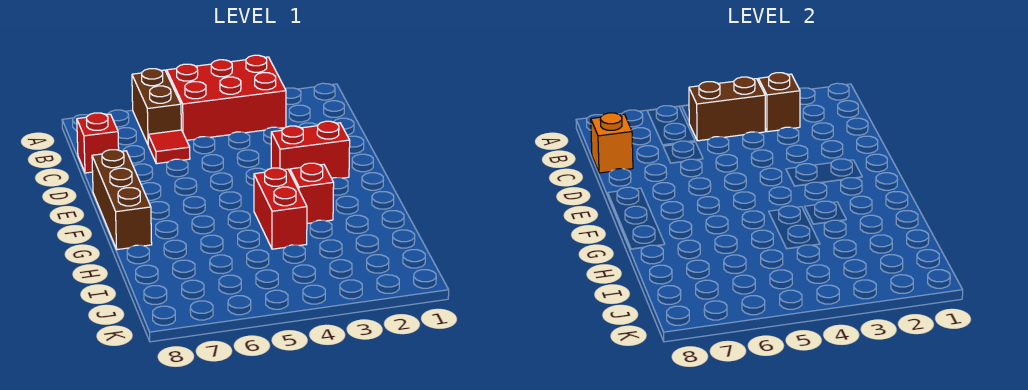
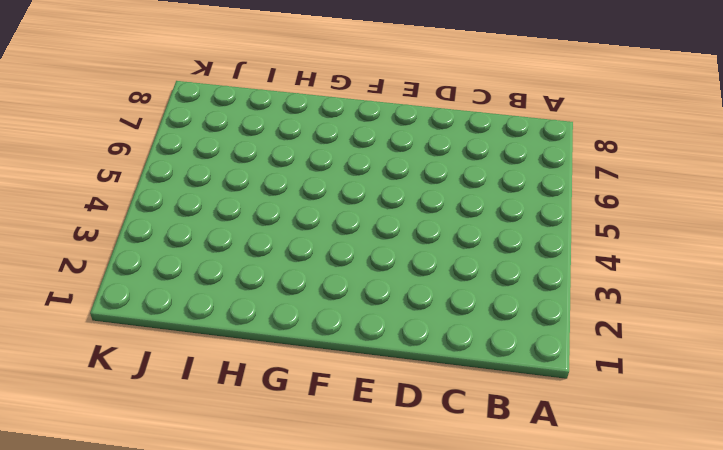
none -> red brick A3:B5 level 1
none -> brown brick A6:B6 level 1

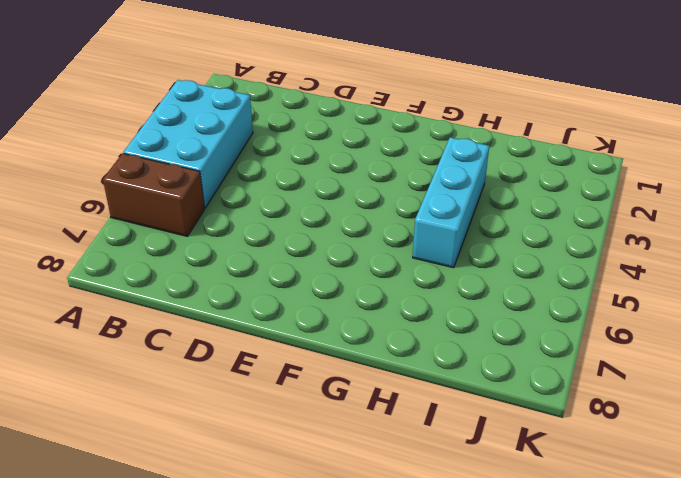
cyan brick A3:B5 level 1 -> red brick A3:B5 level 1
cyan brick H3:H5 level 1 -> red brick G4:H4 level 1
none -> red tile C6 level 1
none -> red brick C8 level 1

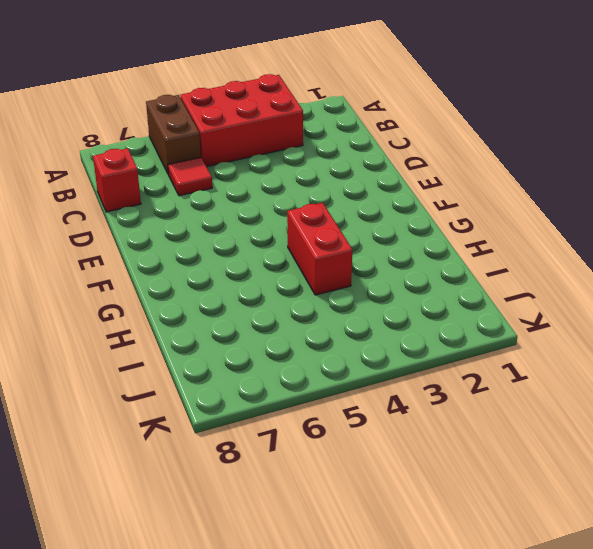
none -> red brick E2:E3 level 1
none -> brown brick E8:G8 level 1

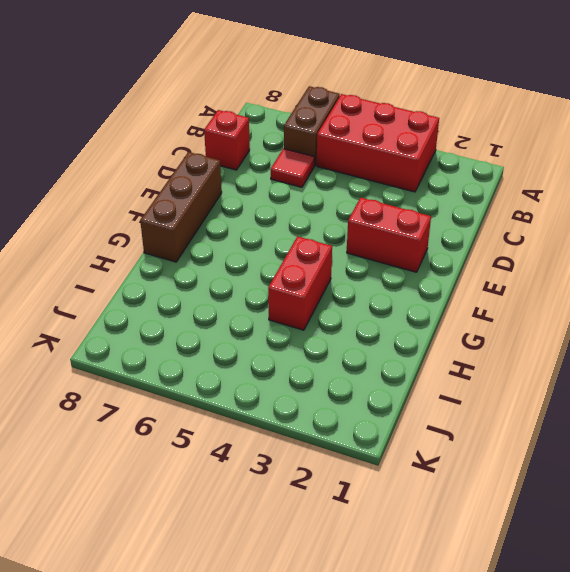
none -> red brick G3 level 1
none -> brown brick B3 level 2

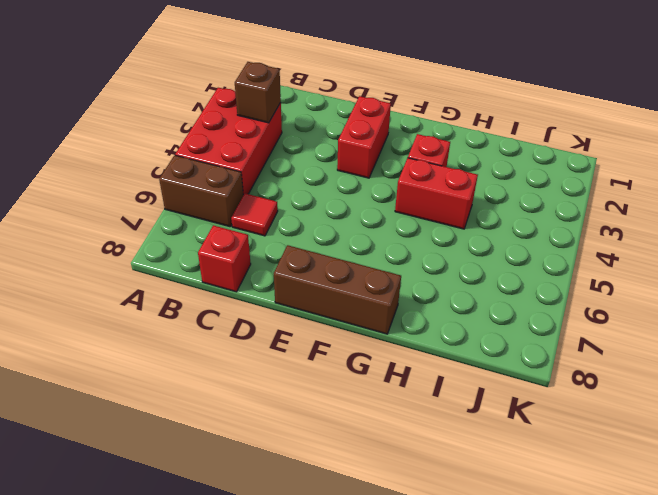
none -> brown brick B4:B5 level 2
none -> orange brick C8 level 2

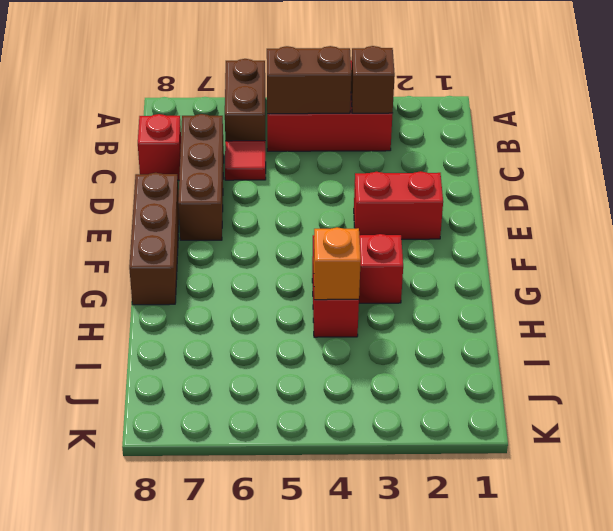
brown brick C7:E7 level 1 -> none
orange brick H4 level 2 -> orange brick C8 level 2

